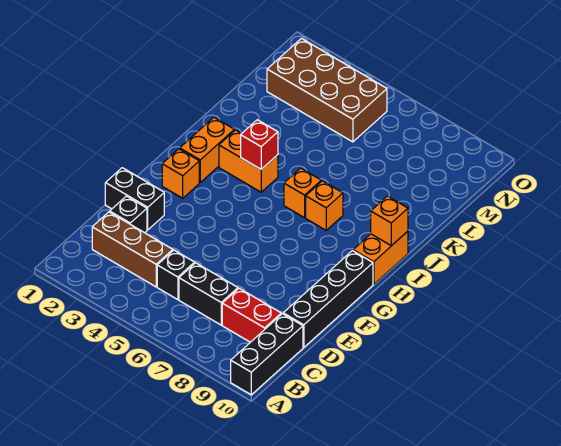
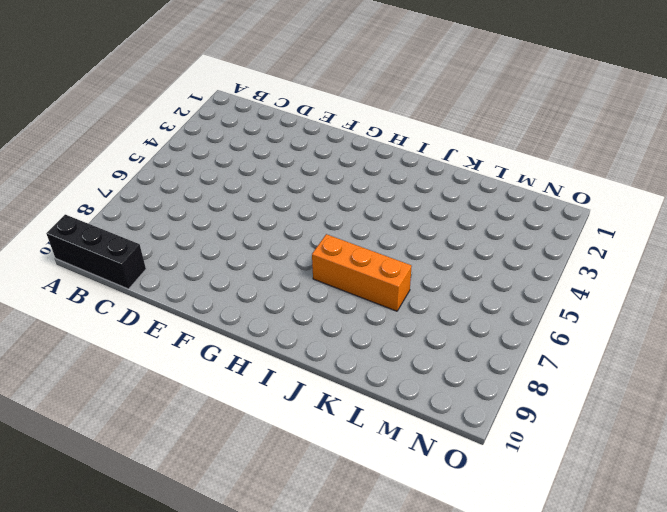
orange brick I7:K7 level 1 -> orange brick I7 level 1
none -> brown brick C2:C4 level 1
none -> black brick C5 level 1
none -> black brick C6:C7 level 1

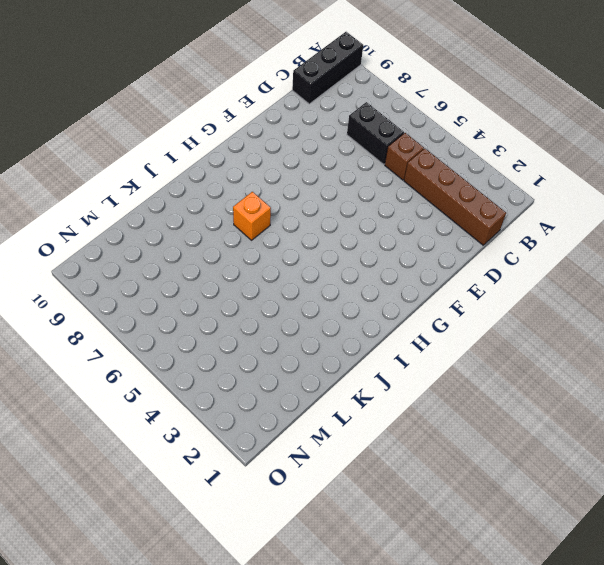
brown brick C1:C4 level 1 -> brown brick C2:C4 level 1
brown brick C5 level 1 -> black brick C5 level 1
none -> red brick C8:C9 level 1
none -> black brick D2 level 1
none -> black brick D10:G10 level 1

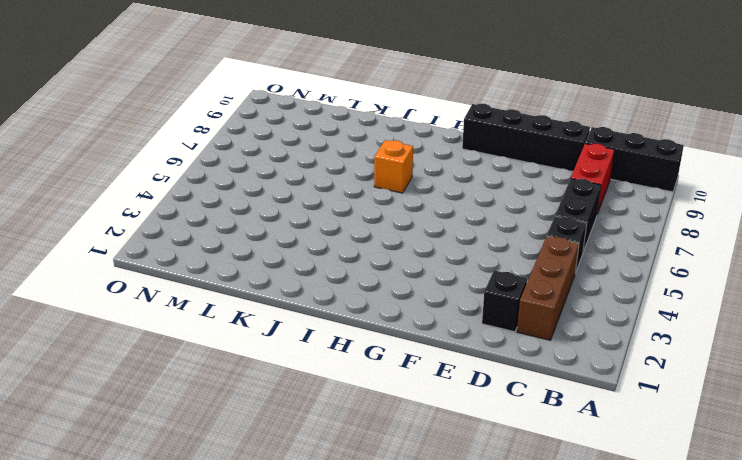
none -> black brick E1:E2 level 1
none -> orange brick G2 level 1
none -> orange brick H2:I2 level 1

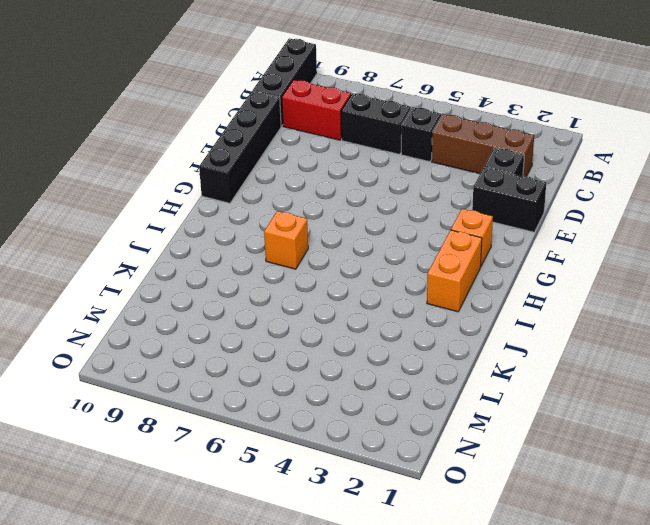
none -> orange brick H10:I10 level 1
none -> orange brick I3:I4 level 1
none -> orange brick I6 level 1

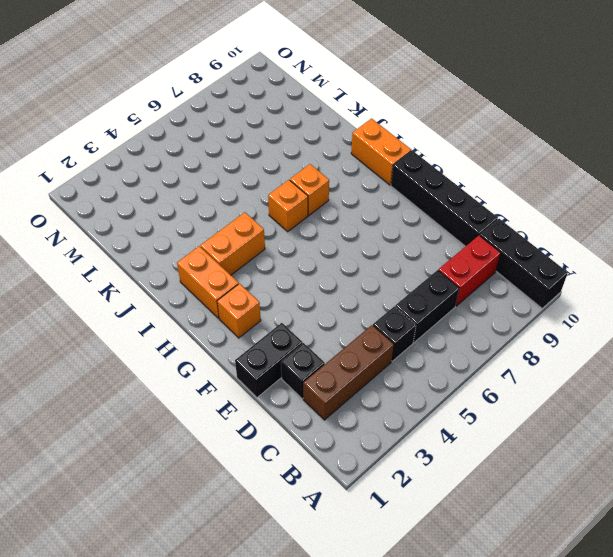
none -> brown brick M2:N5 level 1
none -> red brick I4 level 2
none -> orange brick I10 level 2

